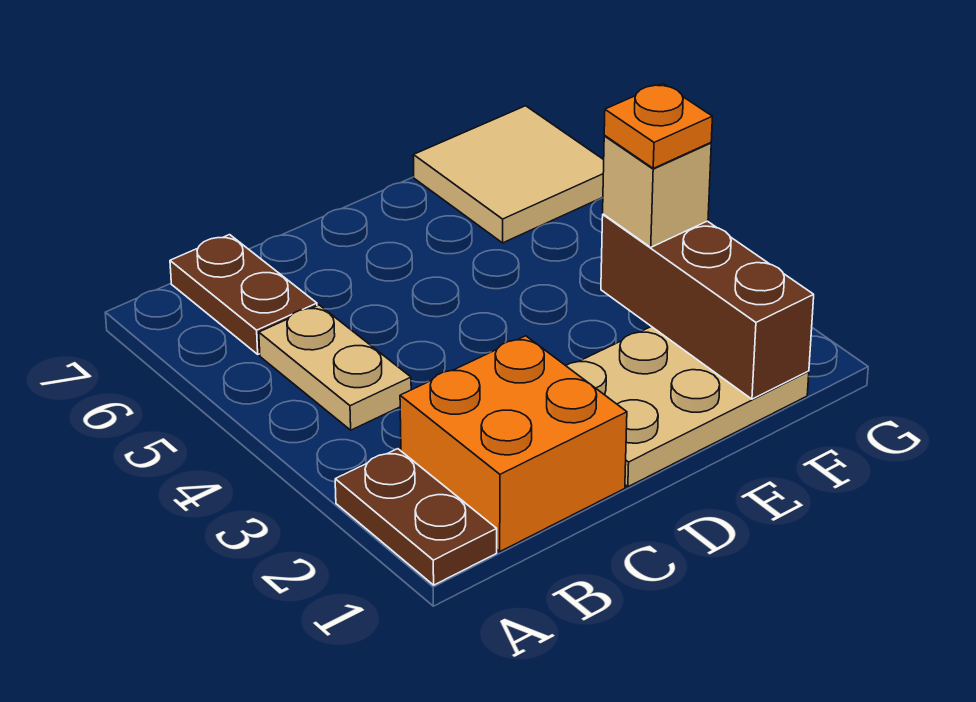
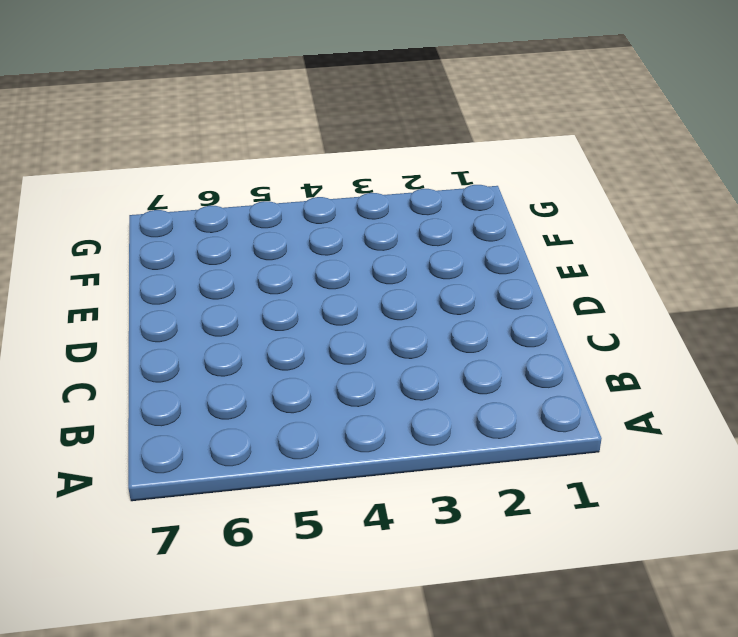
none -> brown plate A1:A2 level 1
none -> orange brick B1:C2 level 1

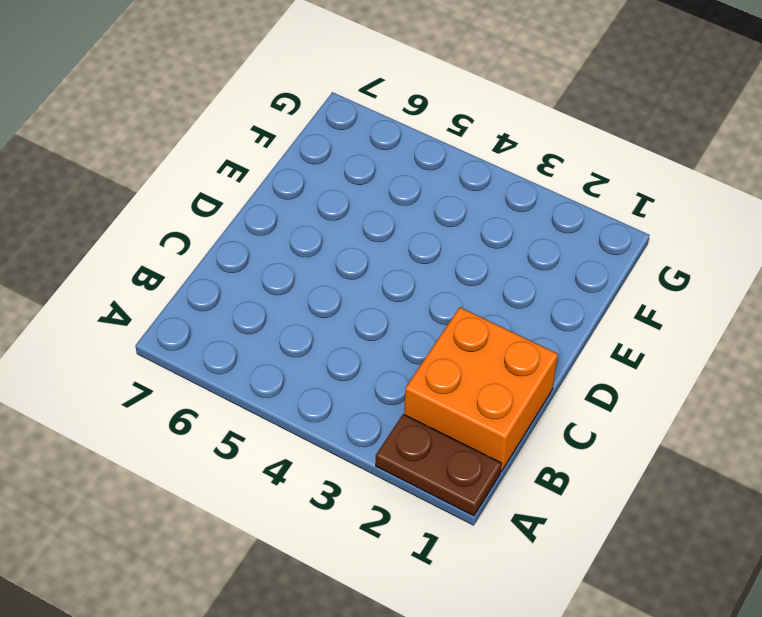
none -> tan plate B4:B5 level 1
none -> brown plate B6:B7 level 1

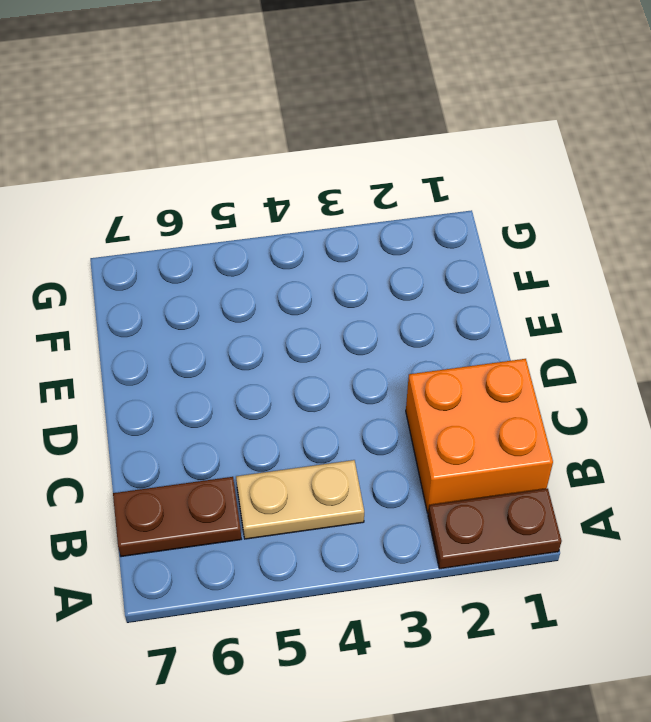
none -> tan plate D1:F2 level 1
none -> tan tile F6:G7 level 1

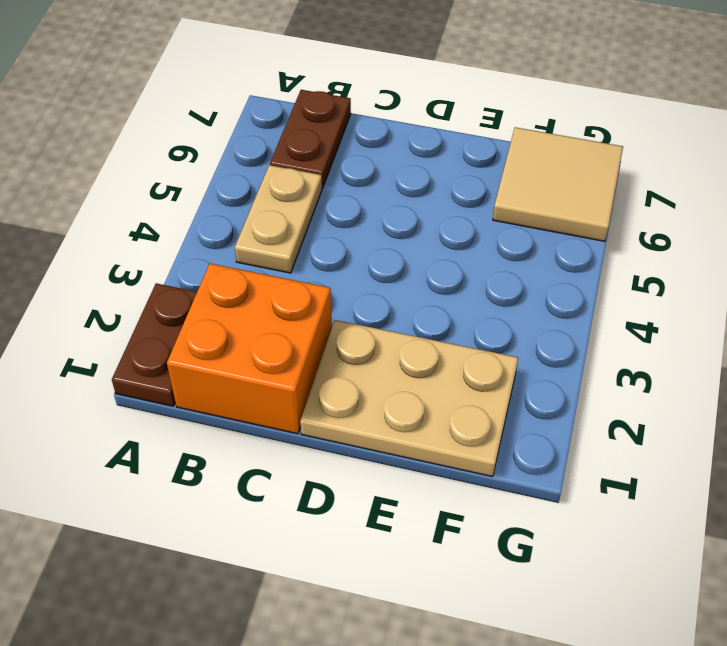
none -> brown brick F1:F3 level 2
none -> tan brick F3 level 3

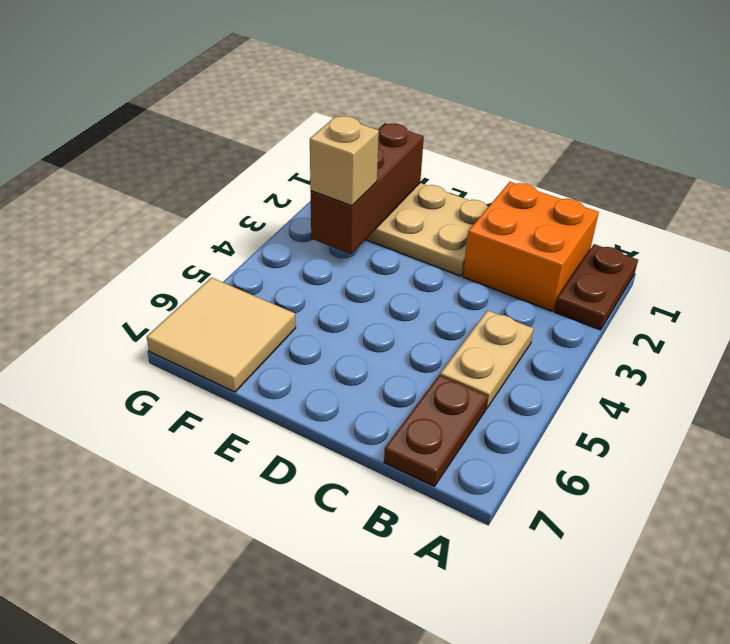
none -> orange plate F3 level 4

